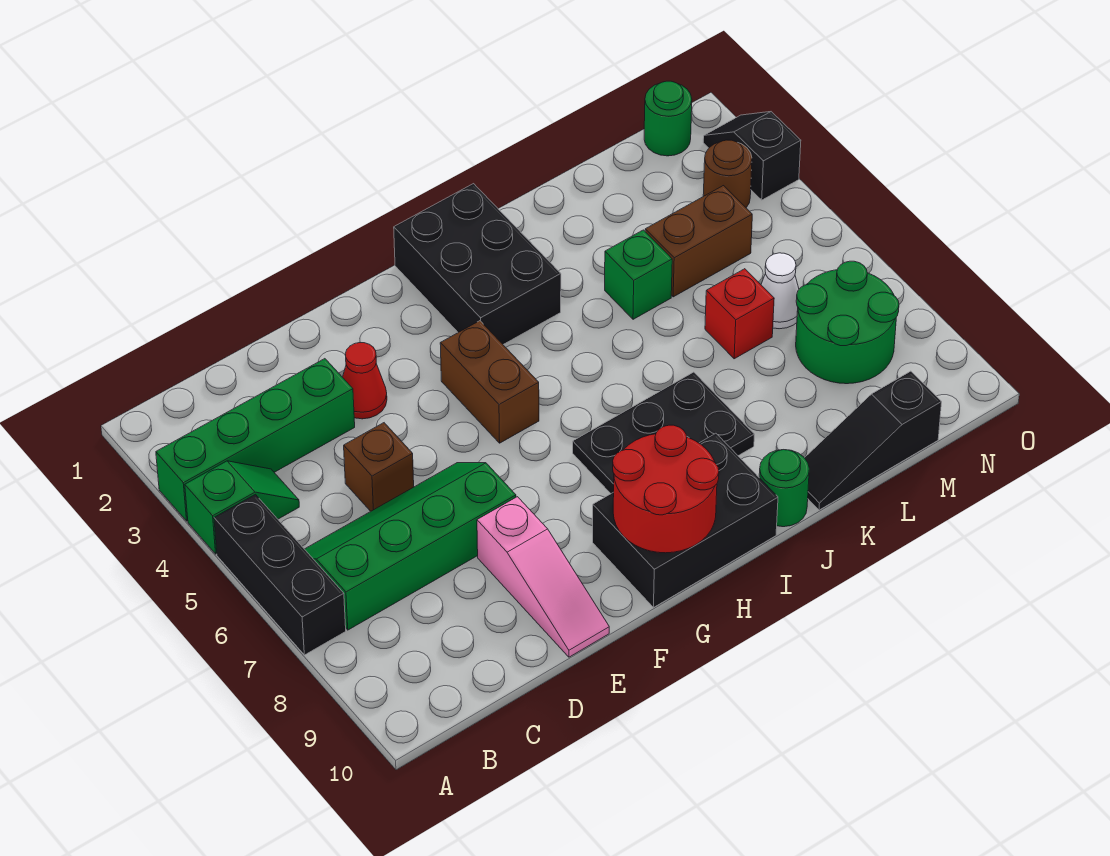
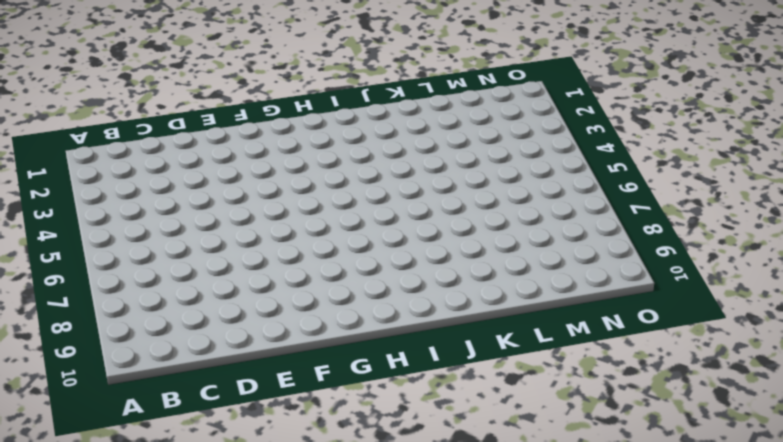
none -> green brick A3:D3 level 1
none -> green slope A4:B4 level 1 top A
none -> black brick A5:A7 level 1

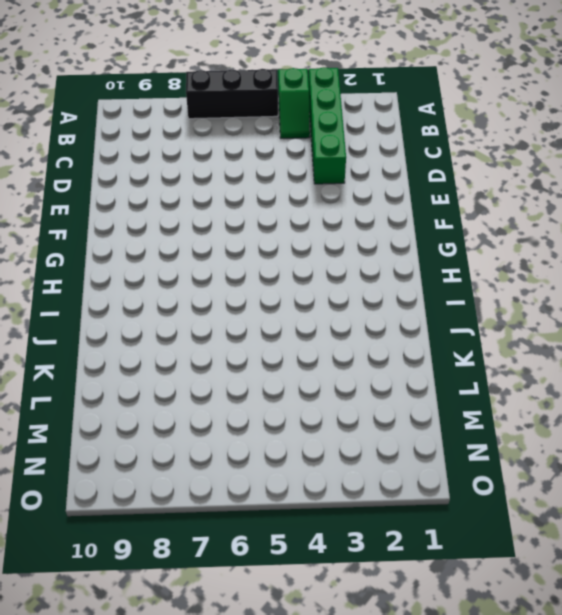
none -> green slope B6:E7 level 1 top 7
none -> brown brick D5 level 1
none -> red cone E3 level 1

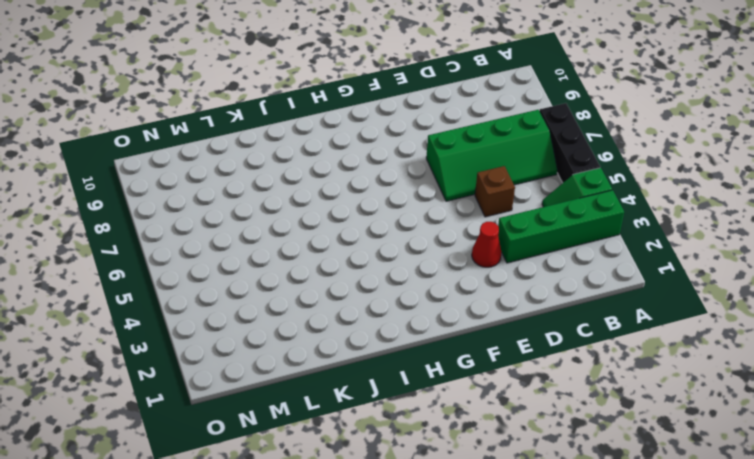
none -> pink slope E8:E10 level 1 top 8
none -> brown brick G4:G5 level 1
none -> black brick G9:I10 level 1

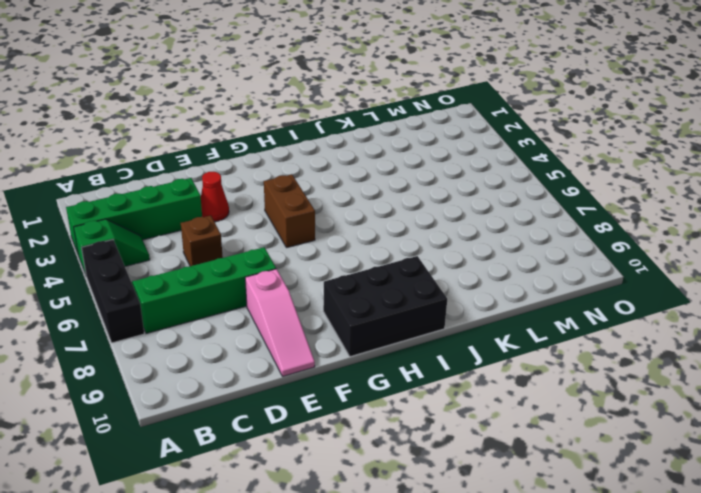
none -> black brick H1:I3 level 1
none -> black plate H7:J8 level 1
none -> green round brick J10 level 1

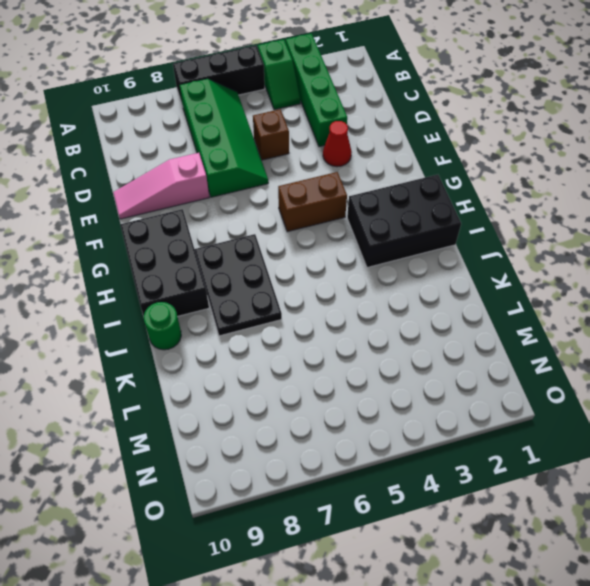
none -> green brick K4 level 1
none -> black slope K10:M10 level 1 top M
none -> brown brick L4:M4 level 1

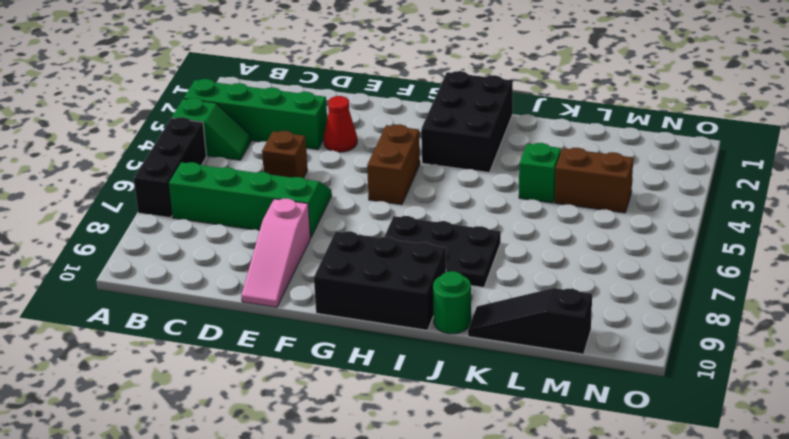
none -> red brick L6 level 1
none -> white cone M6 level 1
none -> green round brick M7:N8 level 1

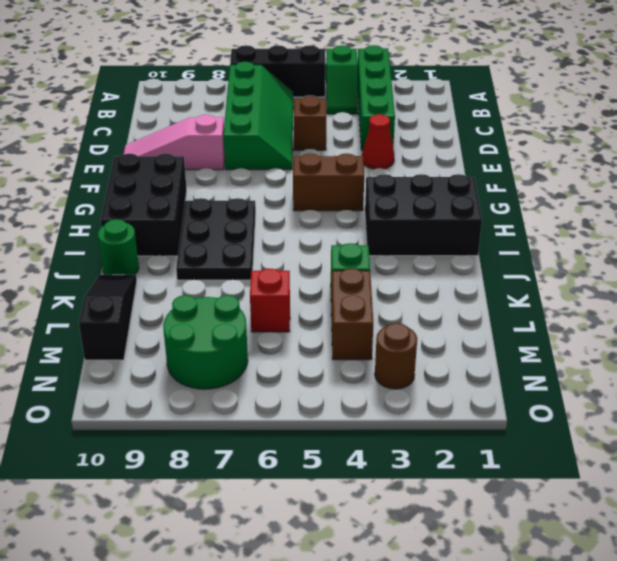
none -> white cone M6 level 1
none -> green round brick N1 level 1
none -> black slope O2:O3 level 1 top 3

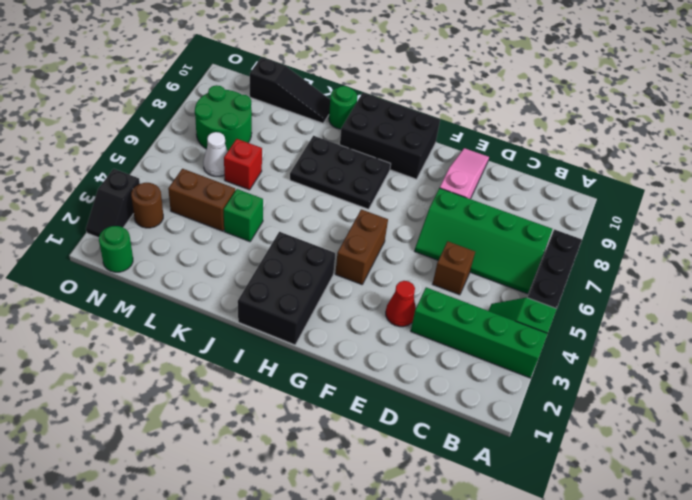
none -> red round brick G9:H10 level 2

